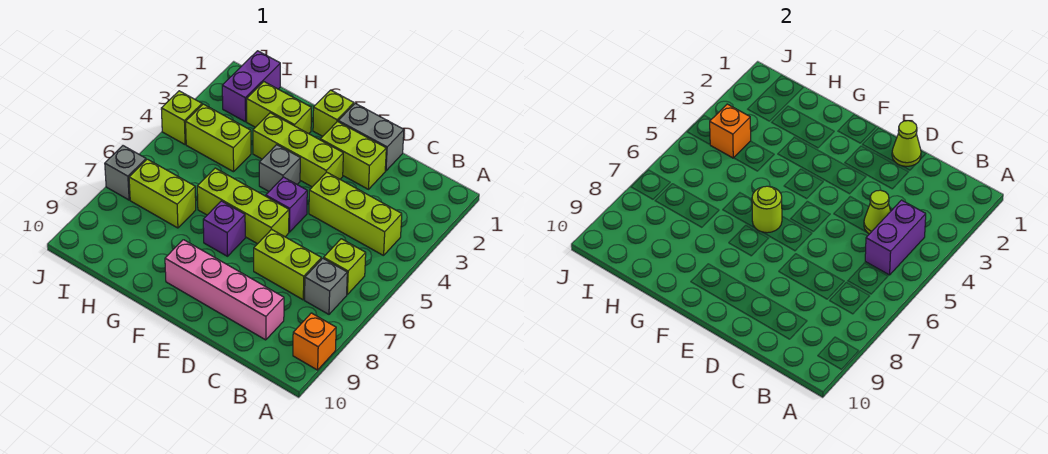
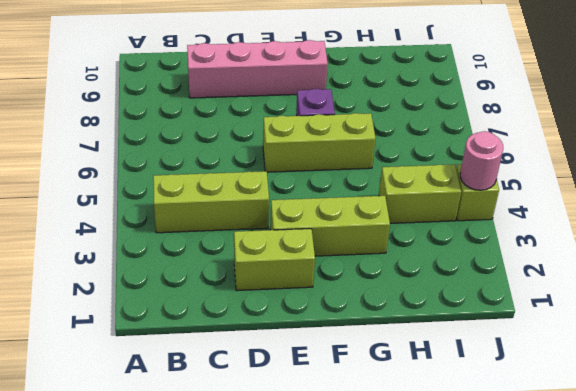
pink round brick J4 level 2 -> none
none -> orange brick A9 level 1
none -> lime brick B6 level 1
none -> grey brick B7 level 1

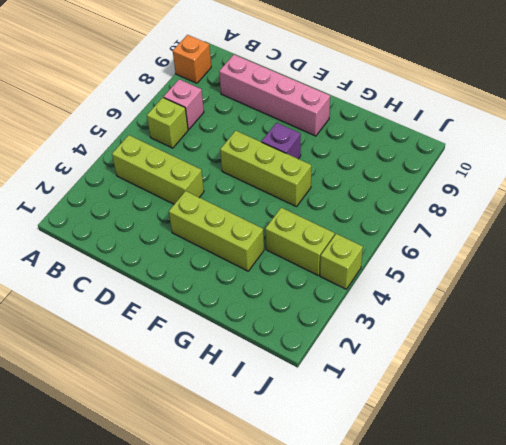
pink brick B7 level 1 -> grey brick B7 level 1
none -> lime brick C7:D7 level 1
none -> grey brick D1:E1 level 1
none -> lime brick D2:E2 level 1

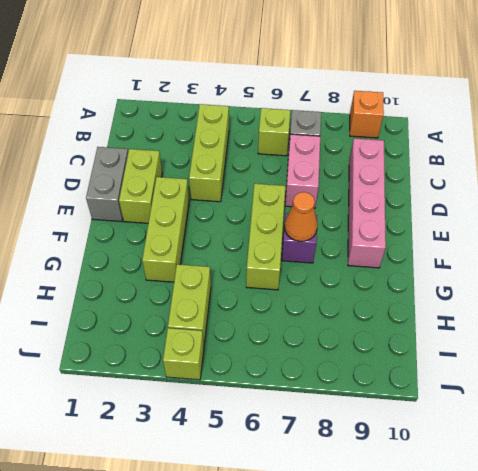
pink brick C7:D7 level 1 -> lime brick C7:D7 level 1
orange cone F7 level 2 -> none
none -> purple brick E5 level 1
none -> lime brick F1 level 1
none -> grey brick F4 level 1

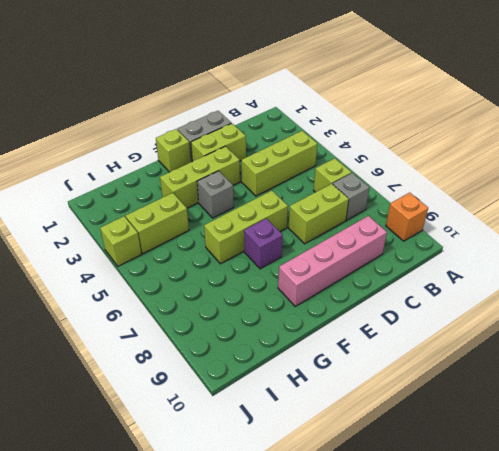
none -> purple brick E5 level 1
none -> lime brick G2:H2 level 1
none -> lime brick H7:I7 level 1

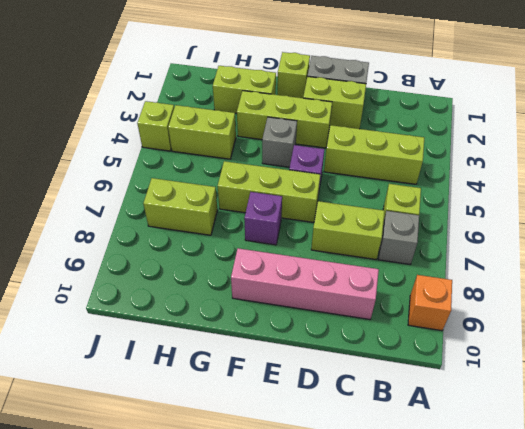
none -> purple brick I1:I2 level 1
none -> grey brick J7 level 1
none -> purple brick B4:B5 level 2

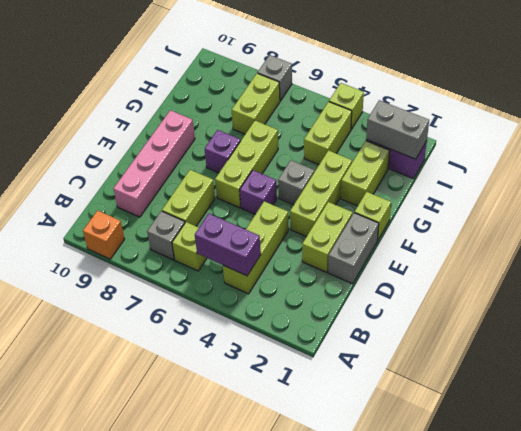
grey brick I1:I2 level 2 -> none
none -> lime cone C4 level 2
none -> lime cone D1 level 2
none -> lime round brick F6 level 2

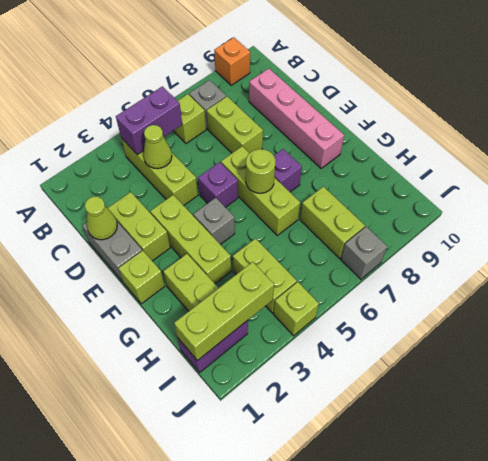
lime brick I1:I3 level 2 -> none
none -> orange brick I4 level 2

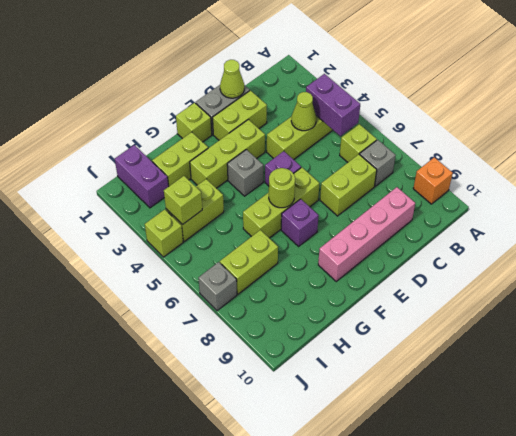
lime brick I4 level 2 -> orange brick I4 level 2

